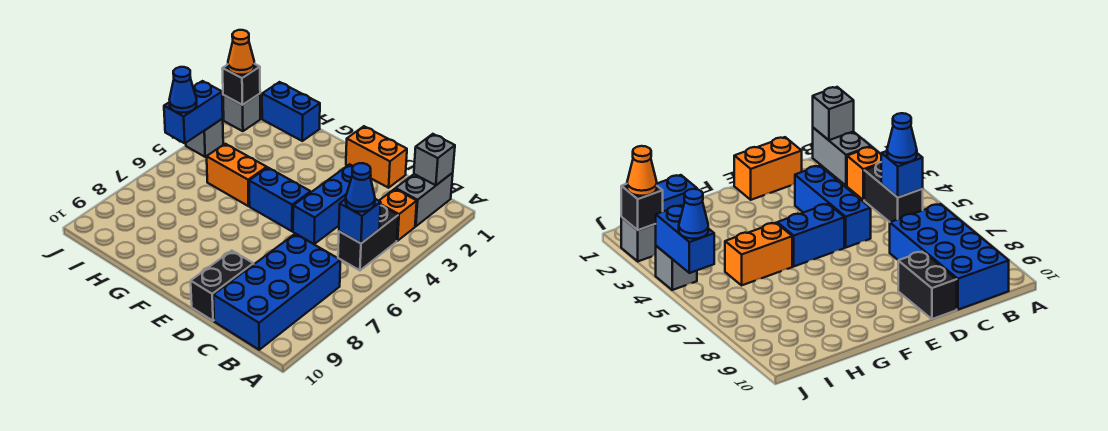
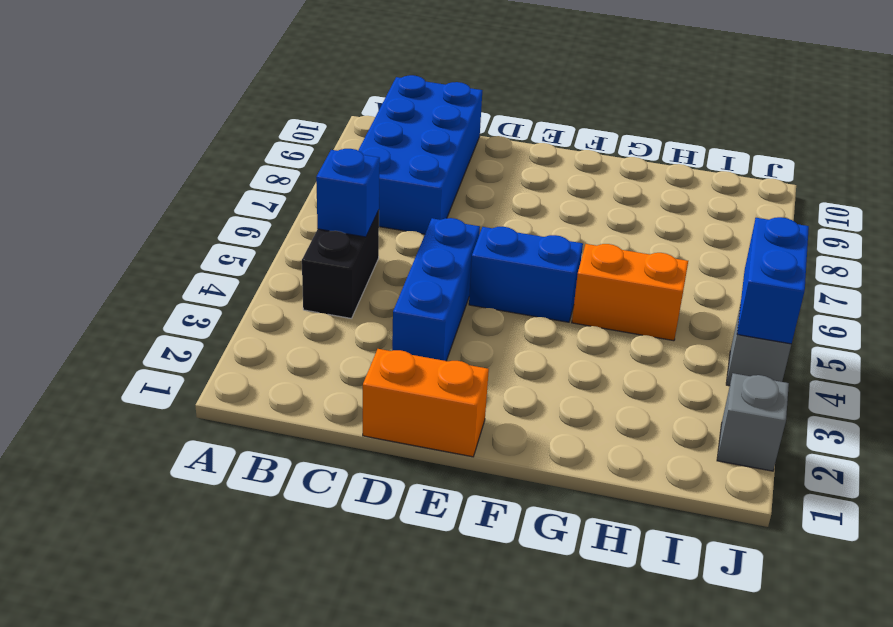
none -> grey brick B1:B2 level 1
none -> orange brick B3 level 1
none -> black brick D9:D10 level 1

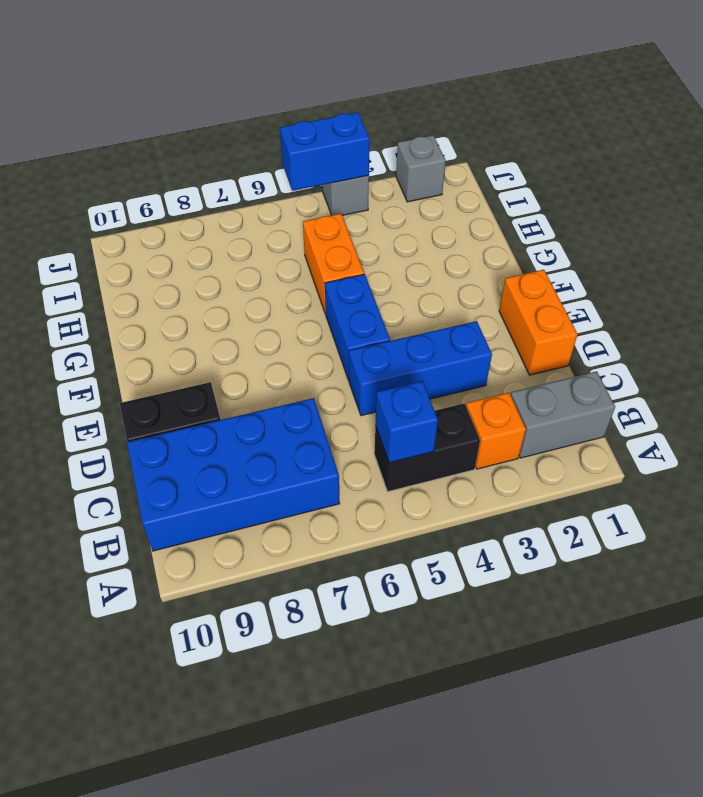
none -> blue brick H1:I1 level 1
none -> grey brick B1 level 2
none -> black brick J2 level 2

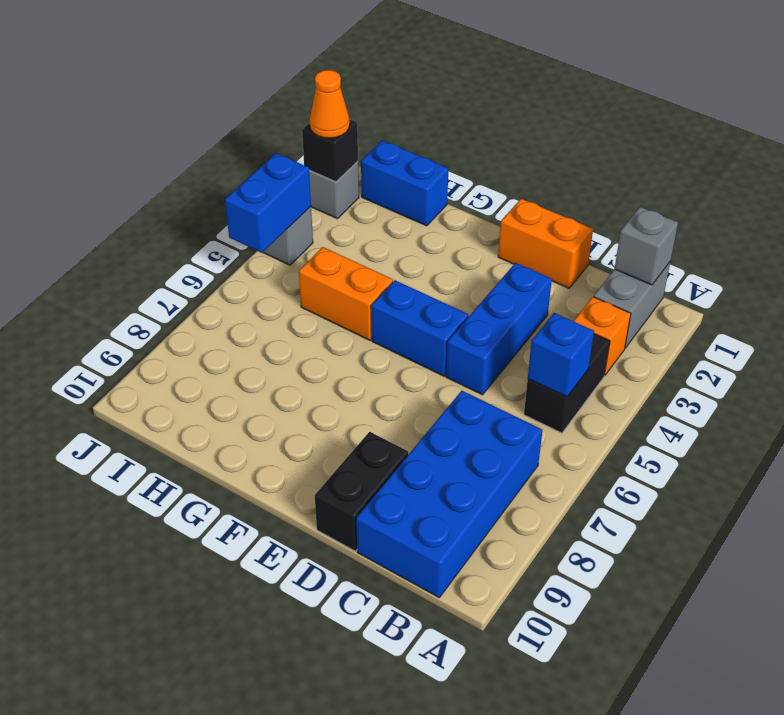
none -> blue cone B5 level 3
none -> blue cone J5 level 3

